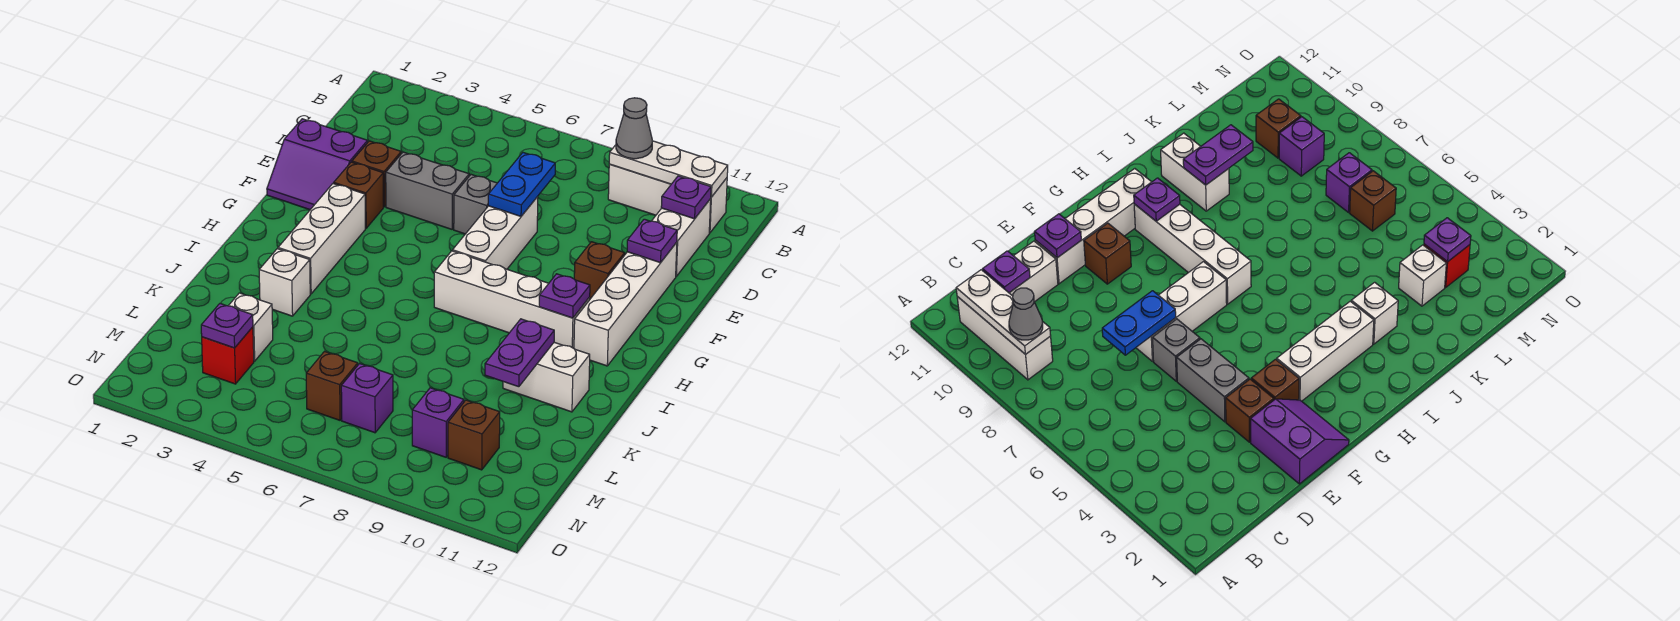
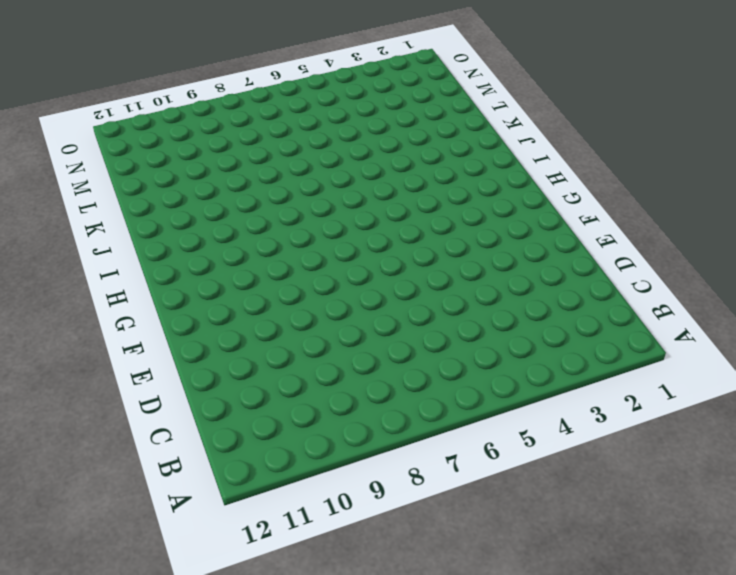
none -> white brick B9:B11 level 1
none -> white brick C11:D11 level 1
none -> purple slope E1:F2 level 1 top E

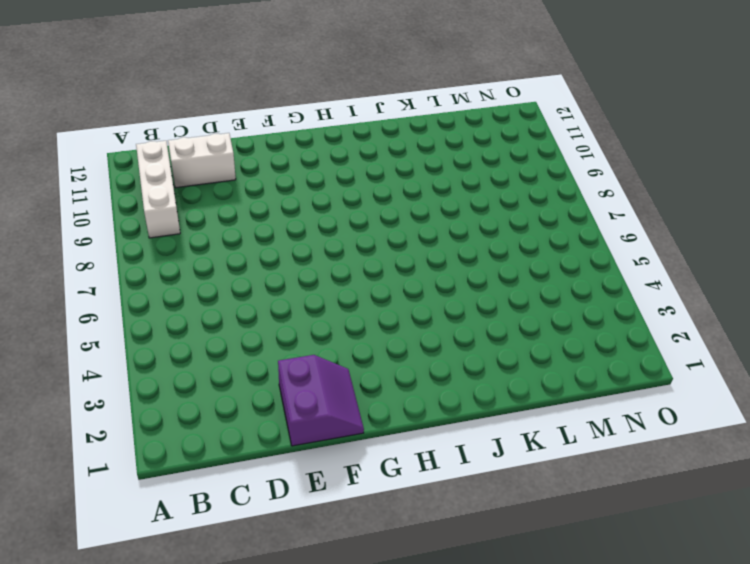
none -> brown brick E3 level 1
none -> grey brick E4:E5 level 1
none -> grey brick E6 level 1

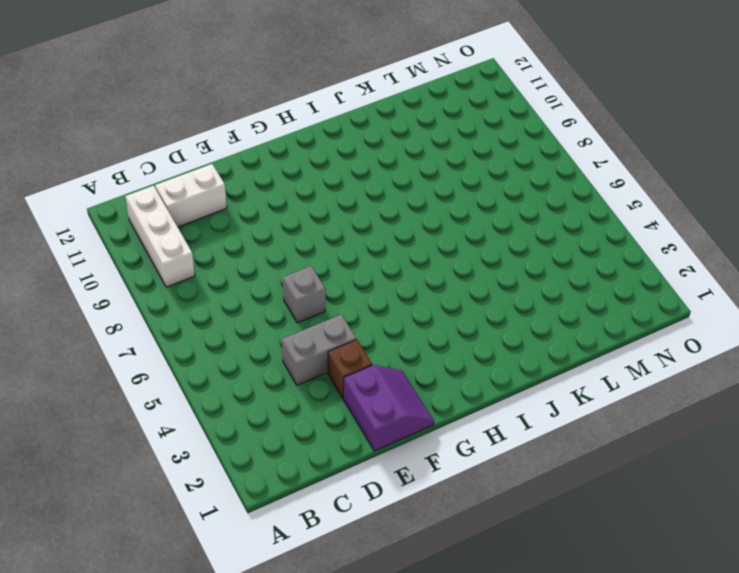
grey brick D4:E4 level 1 -> grey brick E4:E5 level 1
none -> white brick E7:G7 level 1
none -> white brick E11:H11 level 1
none -> brown brick F3 level 1

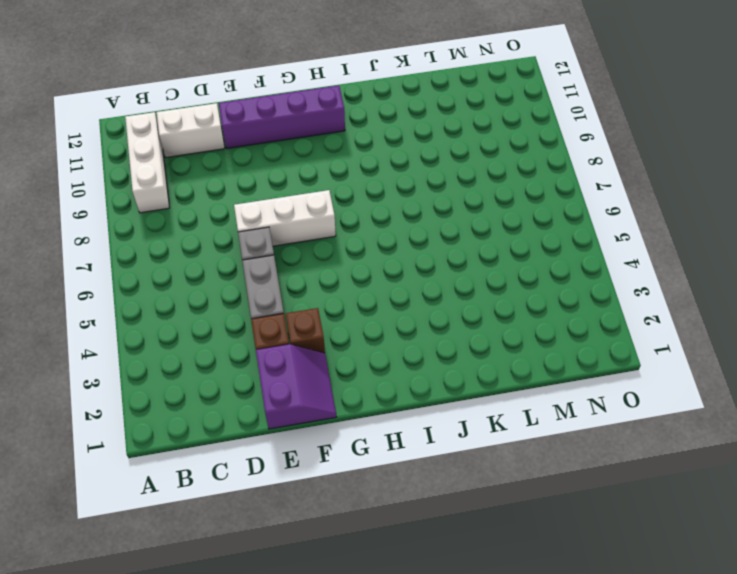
purple brick E11:H11 level 1 -> white brick E11:H11 level 1
none -> brown brick F10 level 1
none -> white brick G3:I3 level 1
none -> white brick H7:H10 level 1

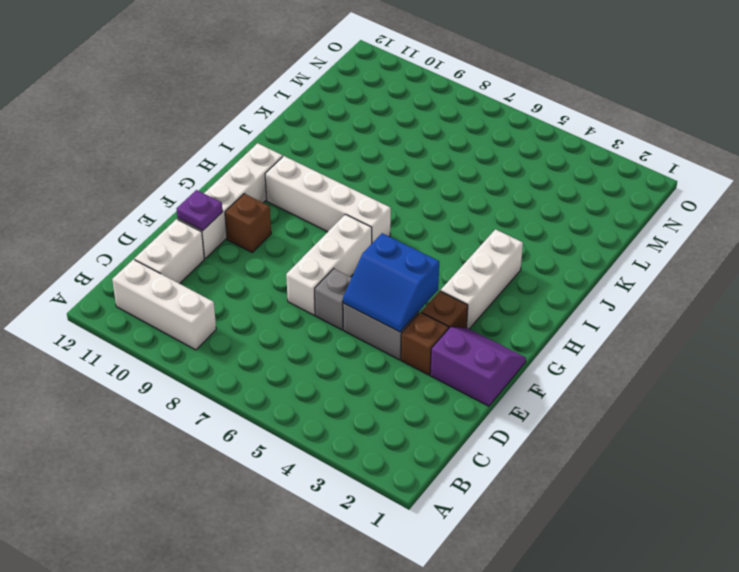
blue slope E4:F5 level 2 top F -> none
none -> white brick J3 level 1
none -> white brick J10:J11 level 1
none -> white brick L3 level 1

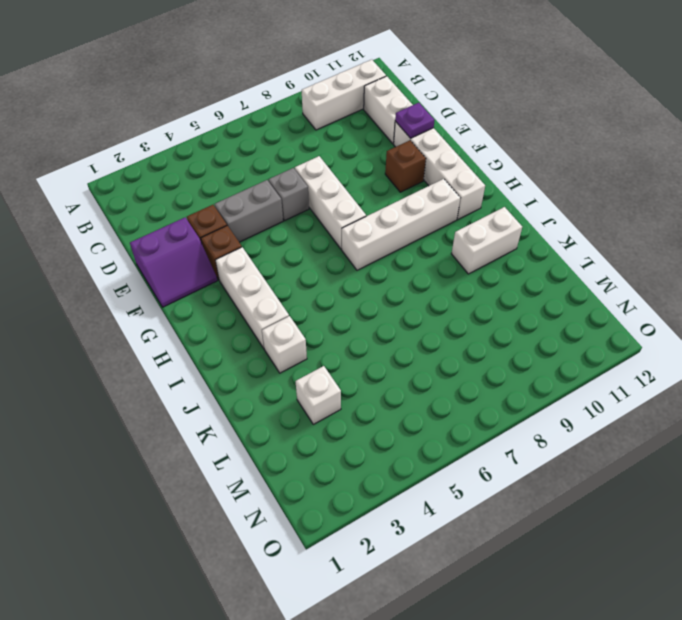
none -> red brick M3 level 1
none -> brown brick M6 level 1
none -> purple brick M7 level 1

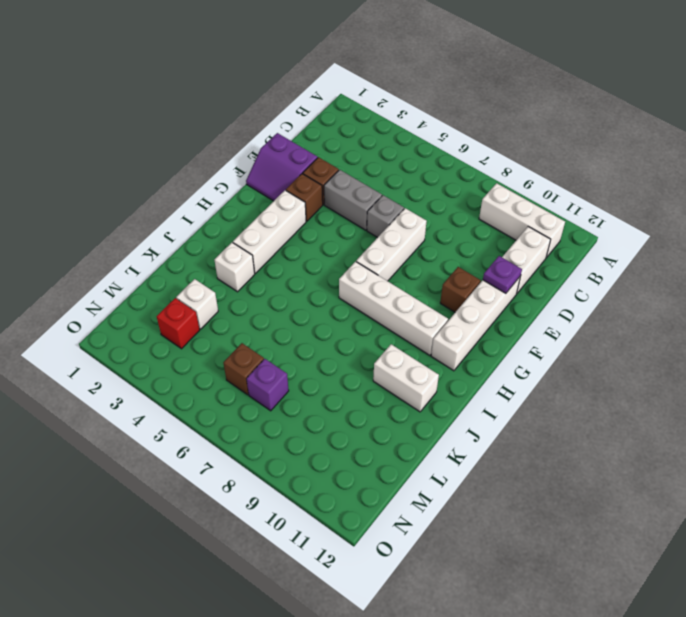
none -> purple brick M9 level 1
none -> brown brick M10 level 1
none -> white plate B9:B11 level 2

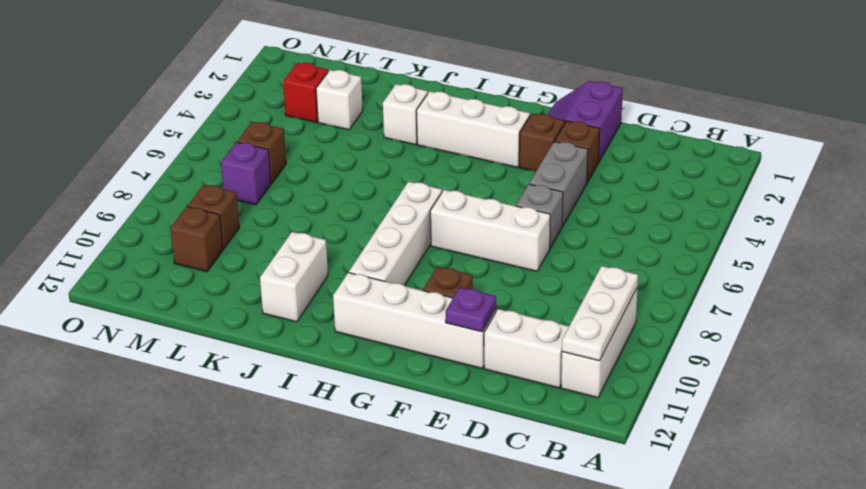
brown brick M9 level 1 -> purple brick M9 level 1
none -> purple plate C11 level 2
none -> blue plate D7:E7 level 2
none -> purple plate H10 level 2

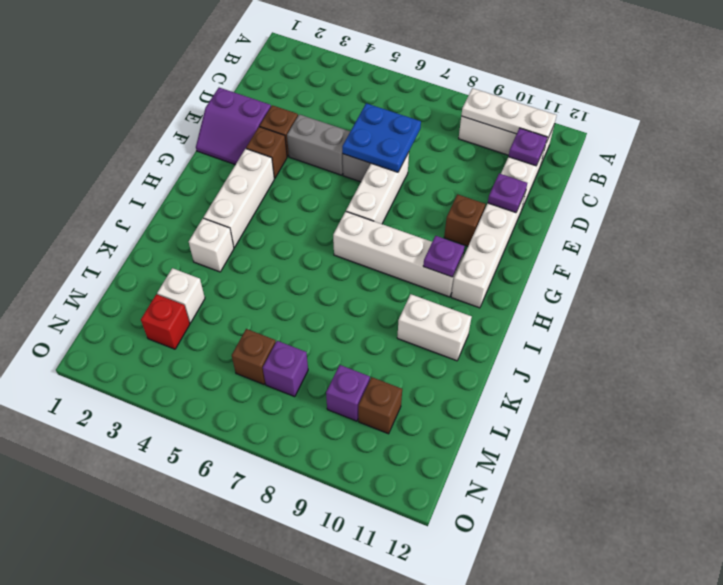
blue plate D6:E7 level 2 -> blue plate D7:E7 level 2
none -> purple plate J10:K10 level 2
none -> purple plate M3 level 2
none -> grey cone B9 level 3

